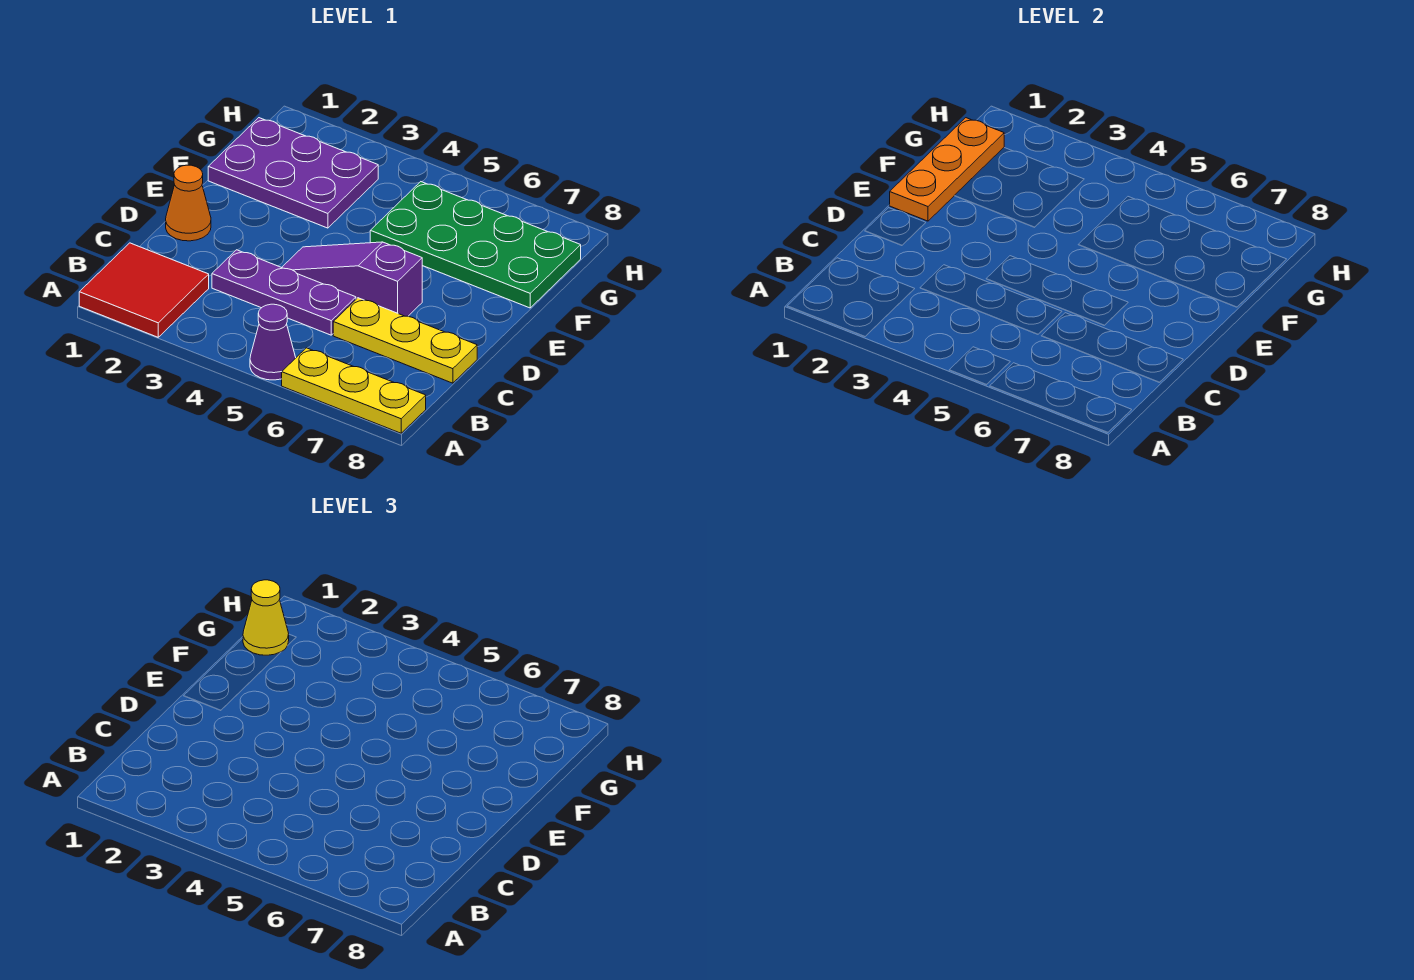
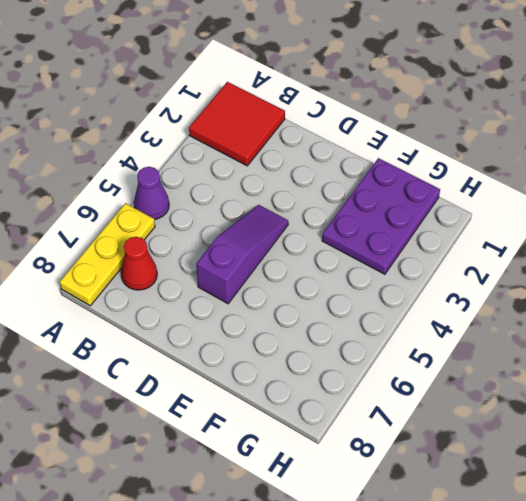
red cone B7 level 1 -> none
none -> purple plate C3:C5 level 1
none -> yellow plate C6:C8 level 1

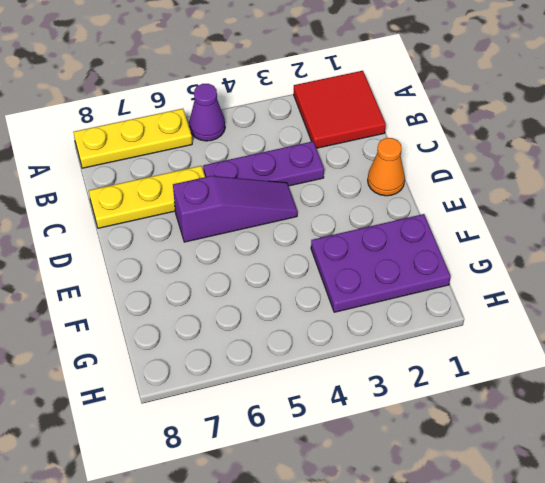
none -> green plate F5:G8 level 1
none -> orange plate E1:G1 level 2

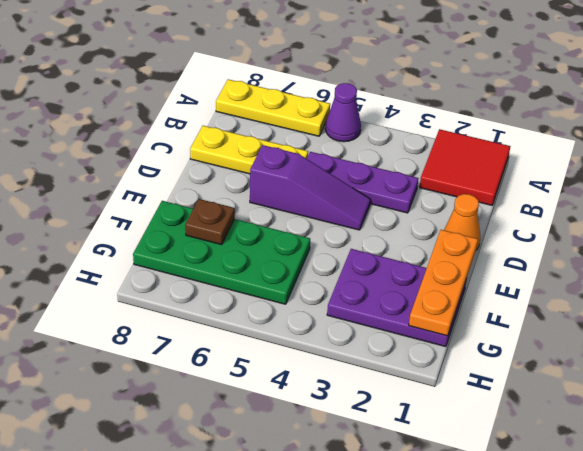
brown plate F7 level 2 -> none
none -> yellow cone G1 level 3

